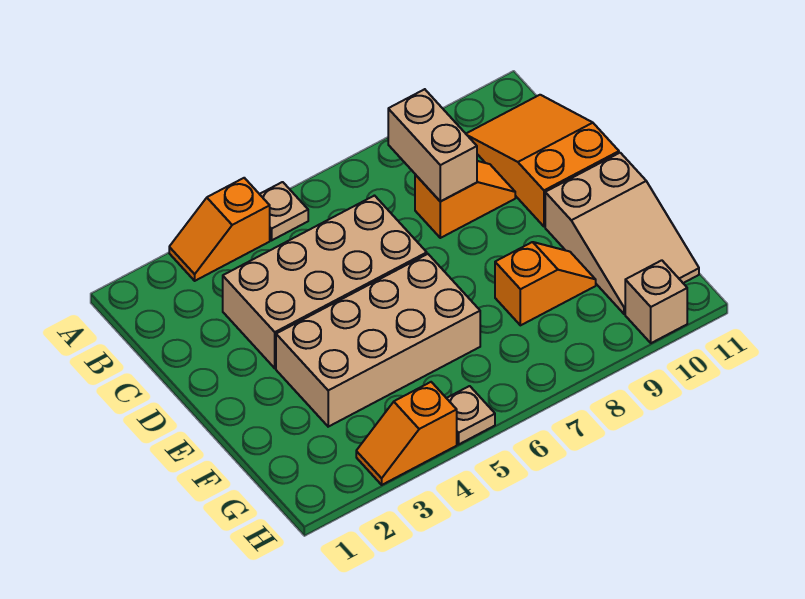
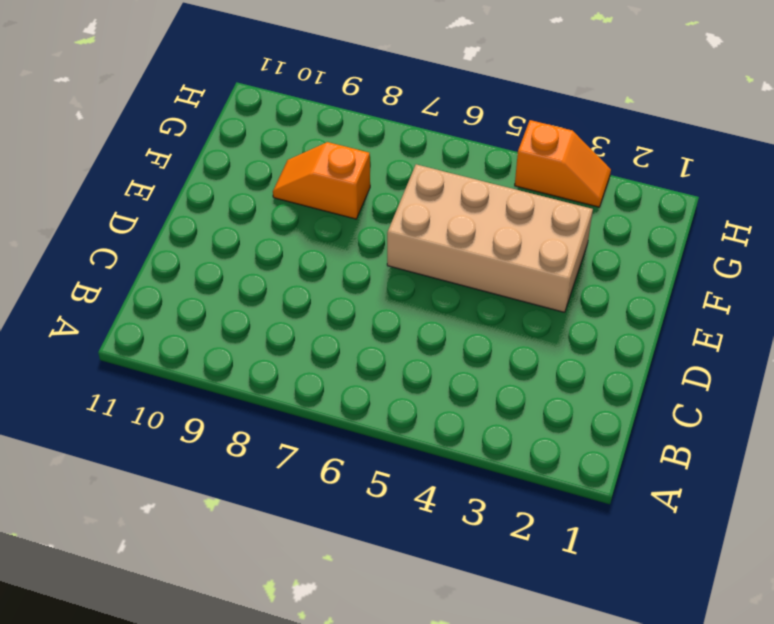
none -> orange slope A3:A4 level 1 top 4
none -> tan plate A5 level 1
none -> orange slope B10:D11 level 1 top D

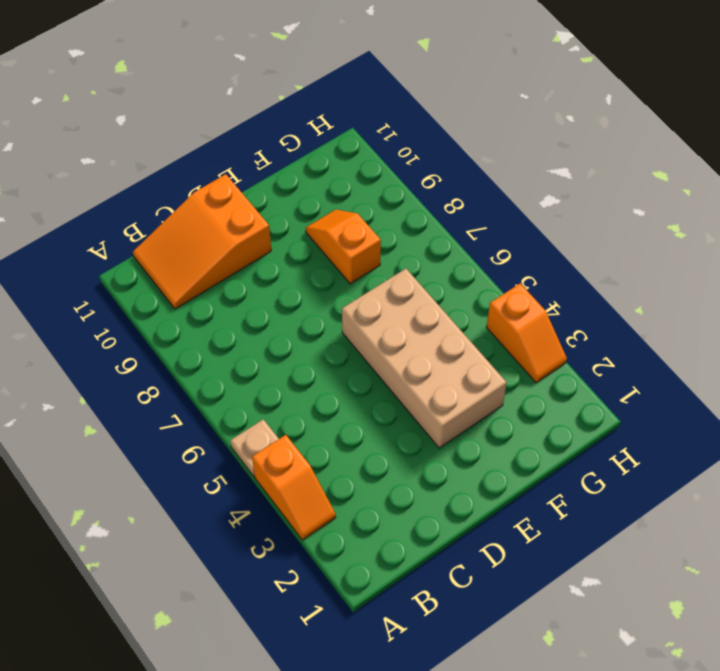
none -> tan brick C3:D6 level 1
none -> orange slope C8:C9 level 1 top 8
none -> tan slope E10:G11 level 1 top E

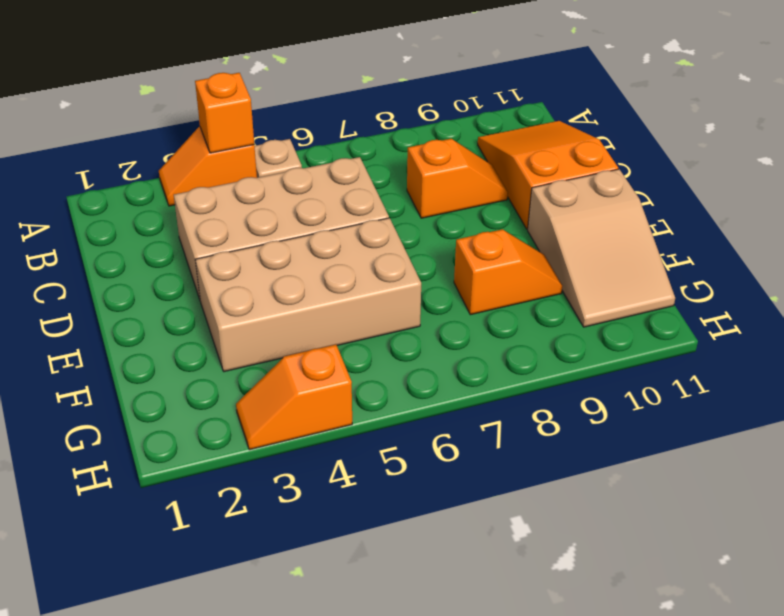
orange brick A4 level 2 -> none
none -> tan plate H5 level 1
none -> tan brick H10 level 1
none -> tan brick B8:C8 level 2

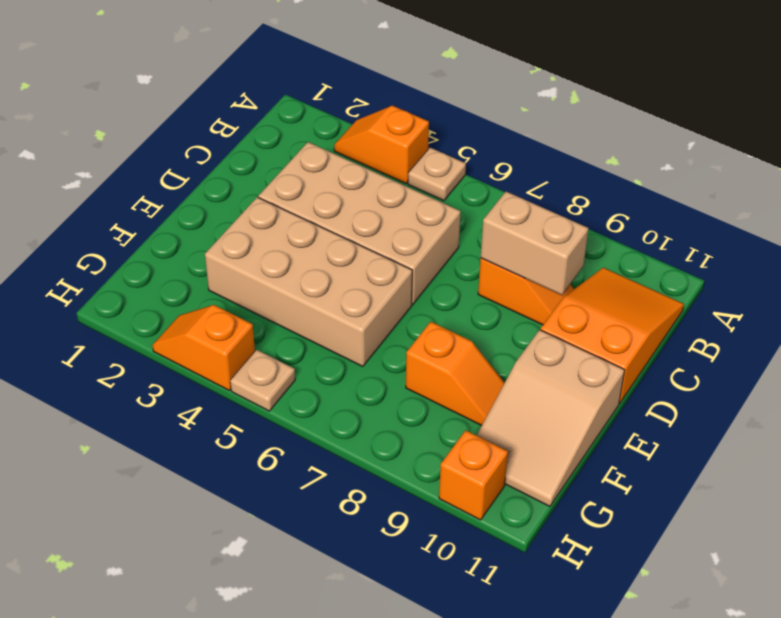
tan brick C8:C9 level 2 -> tan brick B8:C8 level 2
orange brick H10 level 1 -> tan brick H10 level 1

